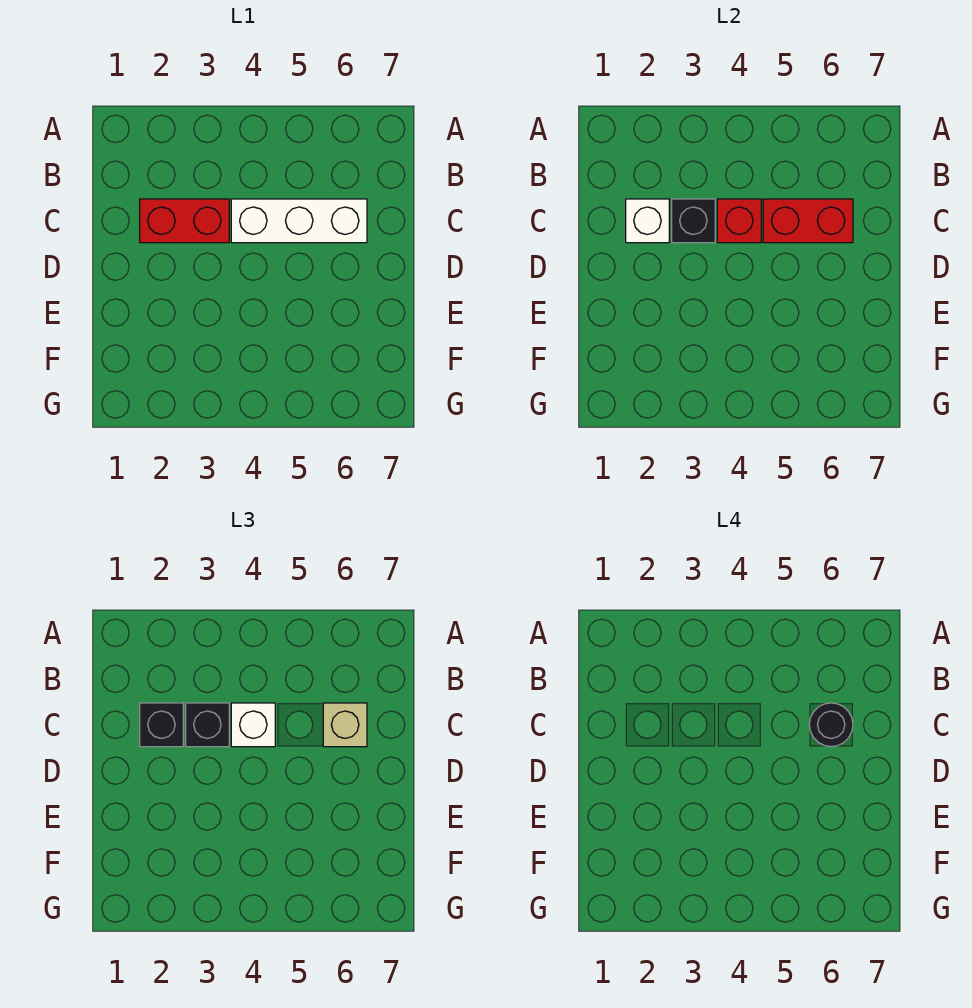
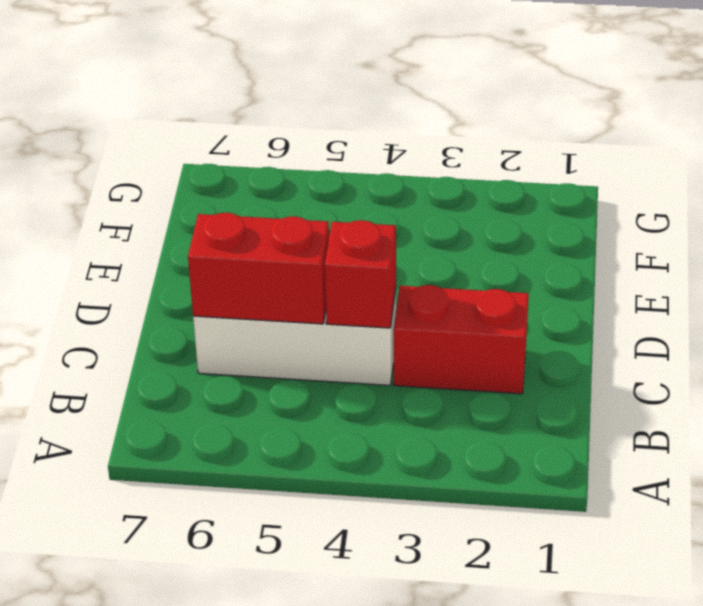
none -> white brick C2 level 2
none -> black brick C3 level 2

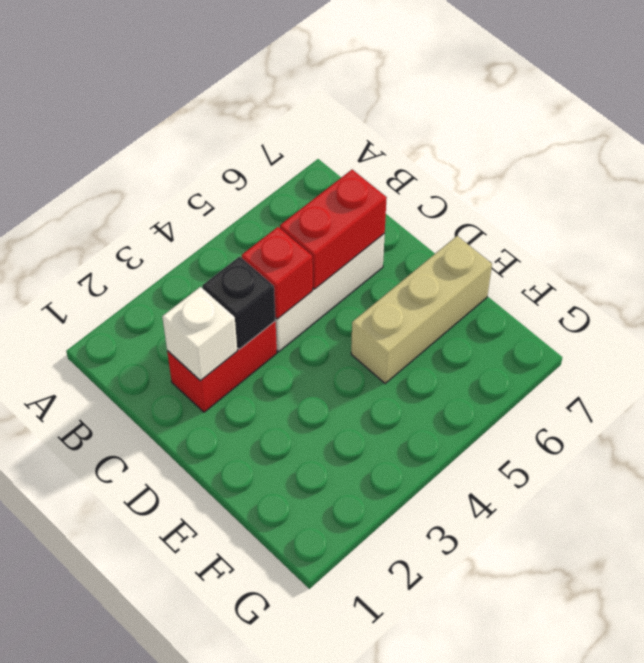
tan brick E5:E7 level 1 -> none
none -> black brick C2 level 3
none -> black brick C3 level 3

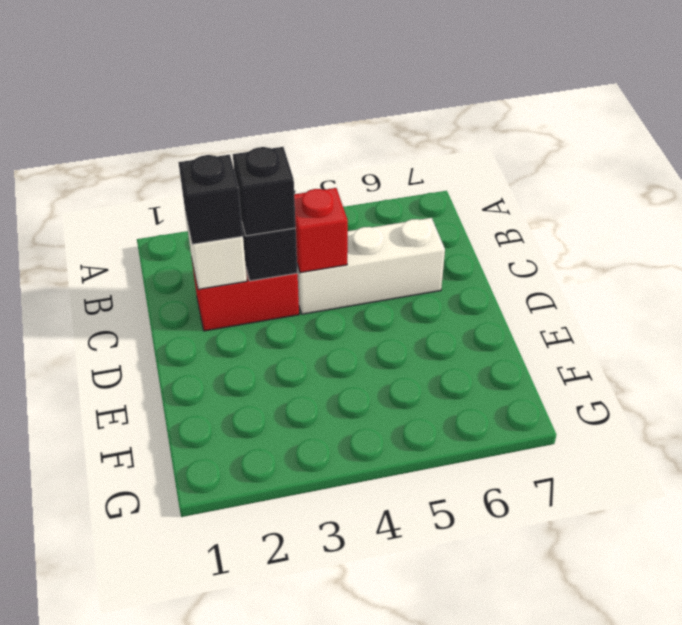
none -> red brick C5:C6 level 2
none -> white brick C4 level 3

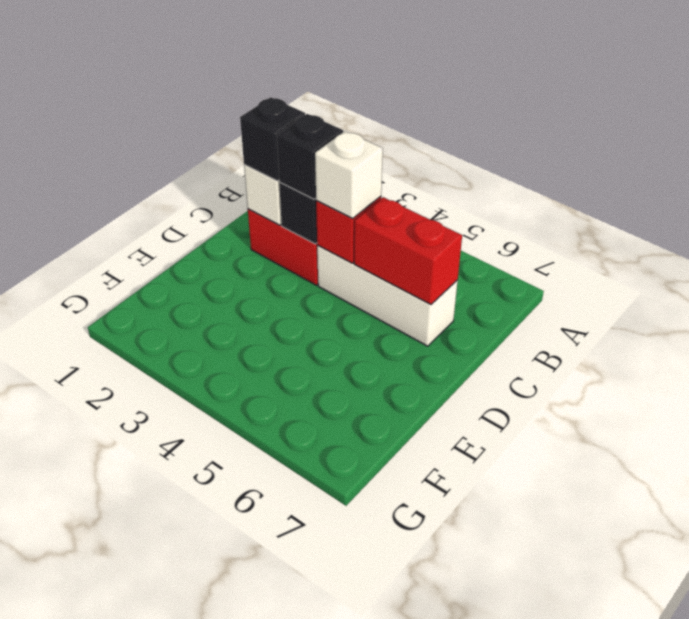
none -> tan brick C6 level 3
none -> black round brick C6 level 4

